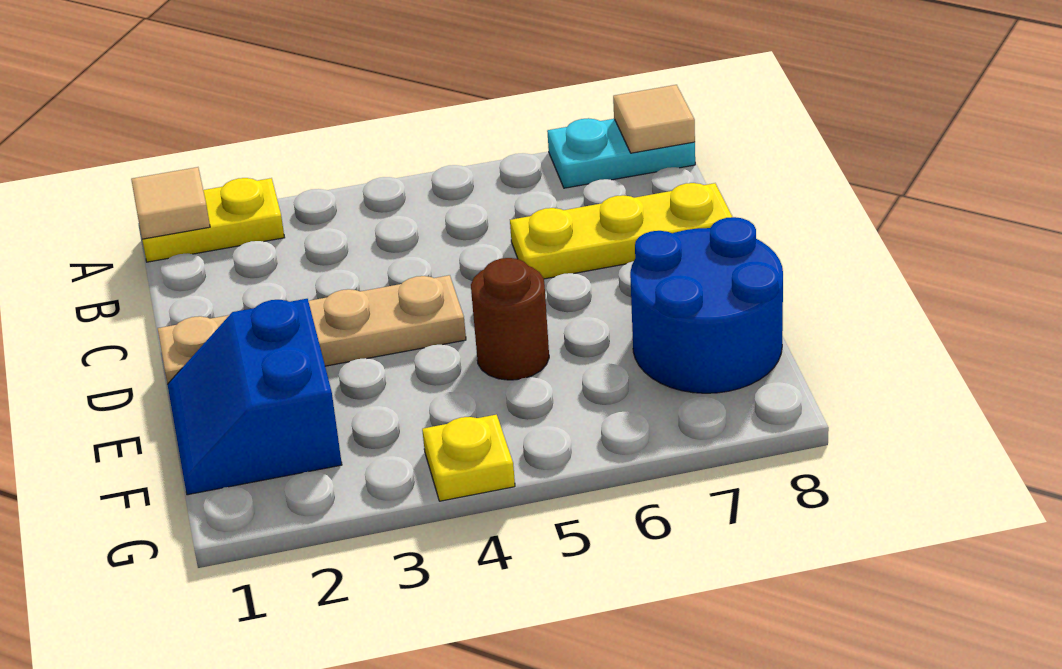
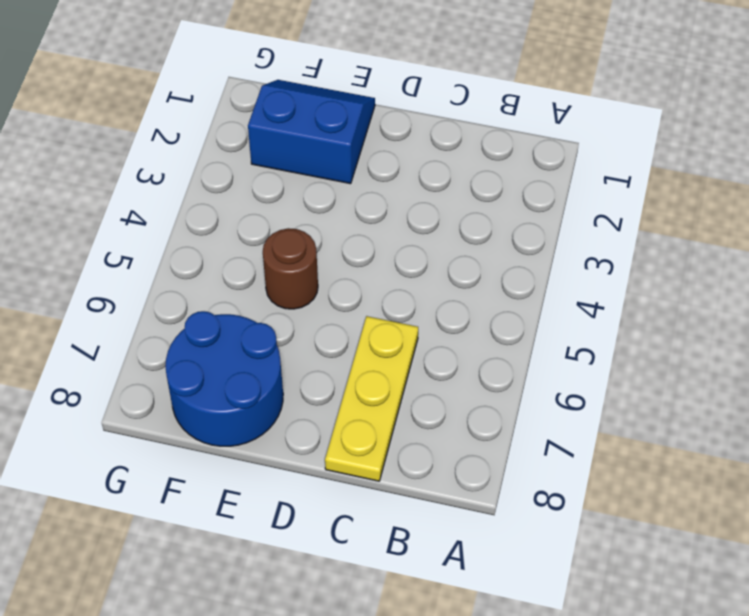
none -> yellow plate A1:A2 level 1
none -> cyan plate A7:A8 level 1

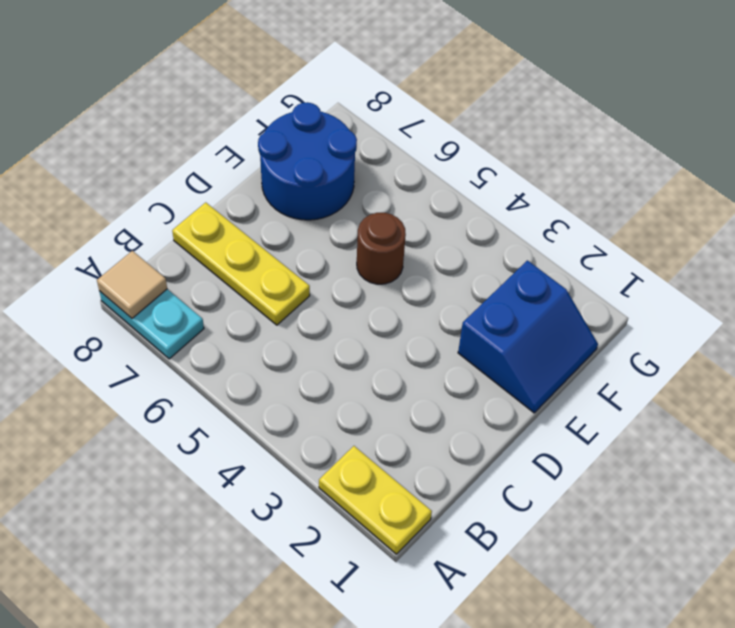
none -> tan plate D1:D4 level 1
none -> yellow plate G4 level 1

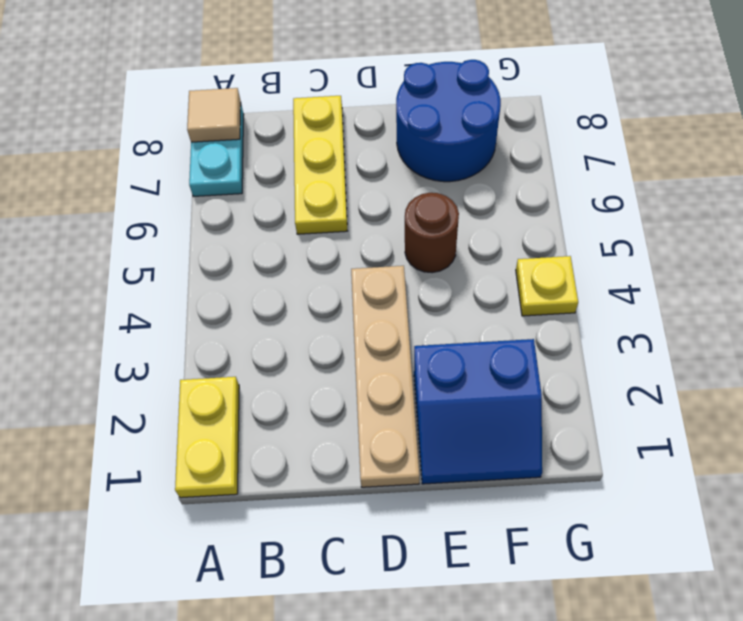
none -> tan tile A1 level 2

